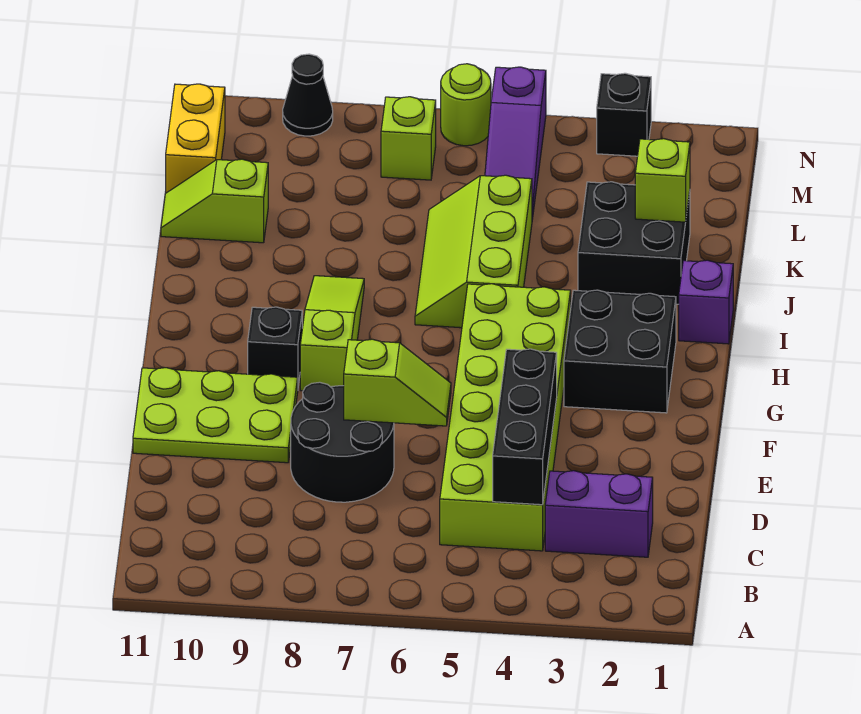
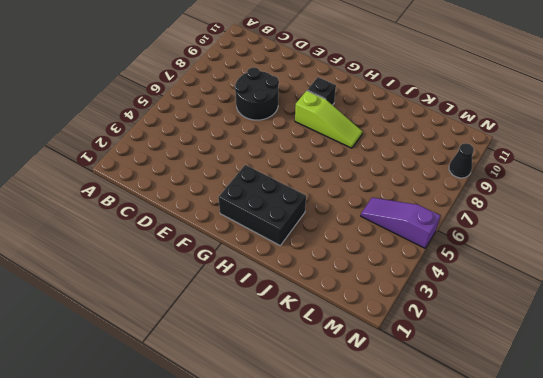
black brick G2:I3 level 1 -> black brick G2:H3 level 1
none -> purple brick C2:C3 level 1
none -> lime brick C4:H5 level 1
none -> lime plate E9:F11 level 1

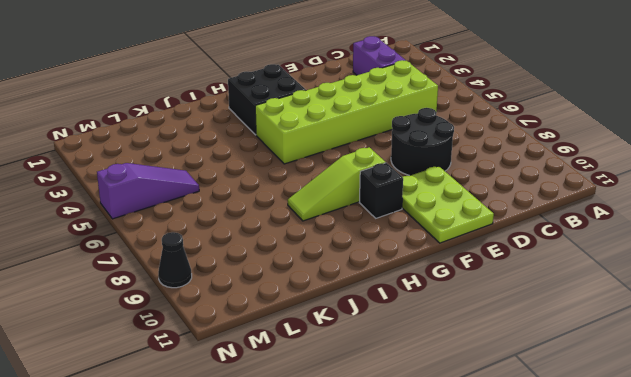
none -> purple brick I1 level 1
none -> lime slope I5:K6 level 1 top 5
none -> black brick J2:K3 level 1

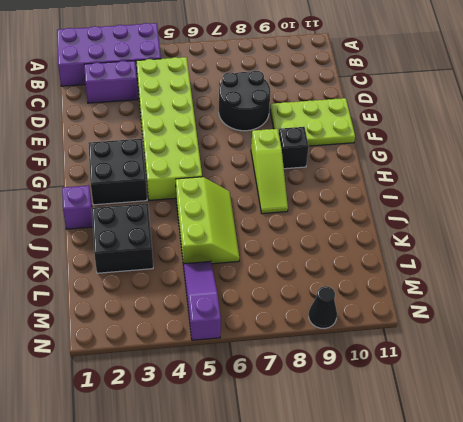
purple brick A1:B4 level 1 -> none
none -> lime slope K10:K11 level 1 top 10
none -> yellow brick L11:M11 level 1
none -> lime brick M7 level 1

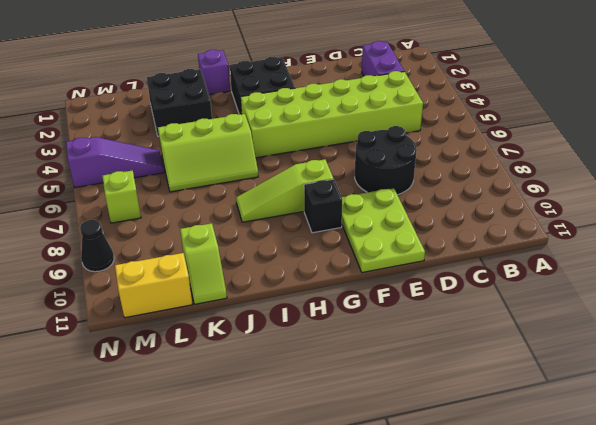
none -> black brick N3 level 1
none -> lime round brick N6 level 1
none -> black brick C4:E4 level 2

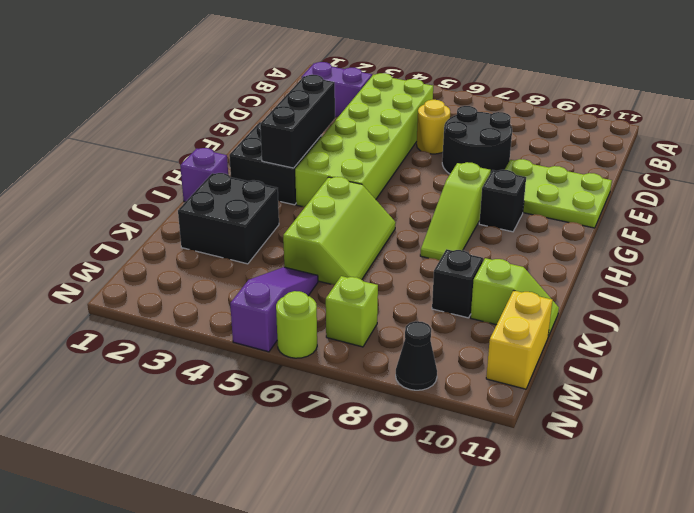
yellow round brick D6 level 1 -> none
black brick F3:H3 level 2 -> black brick C4:E4 level 2
black brick K9 level 1 -> black brick N3 level 1
none -> lime slope E6:E7 level 2 top 7
none -> lime brick K2 level 2

